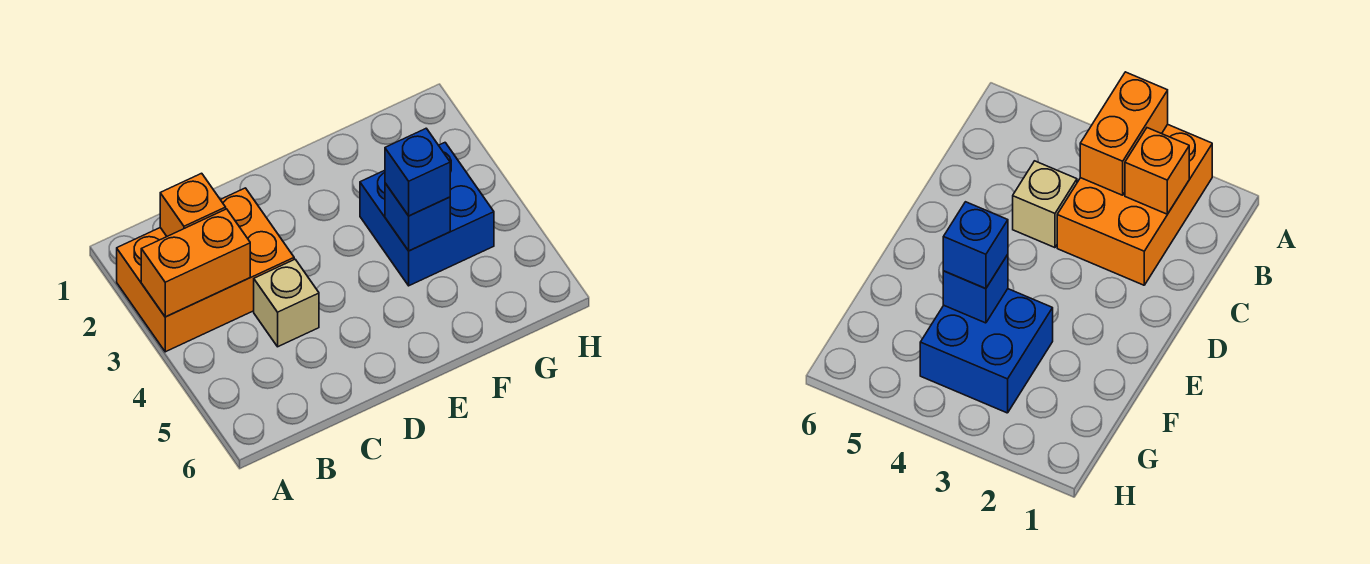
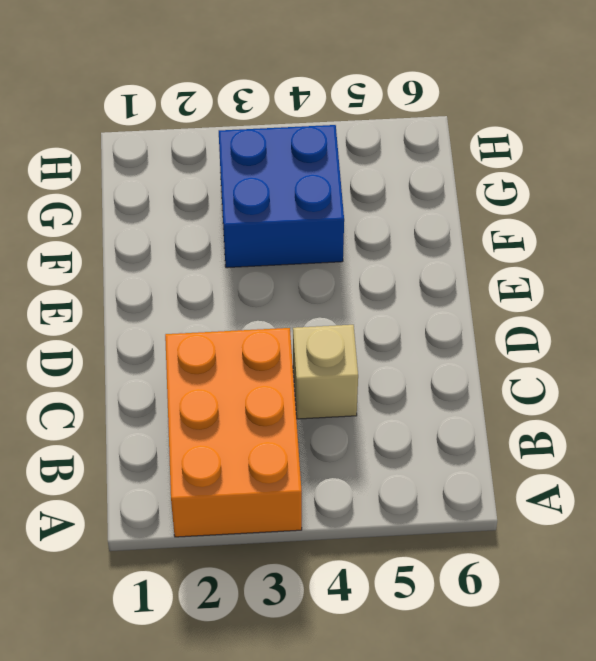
none -> orange brick A3:B3 level 2
none -> orange brick B2 level 2

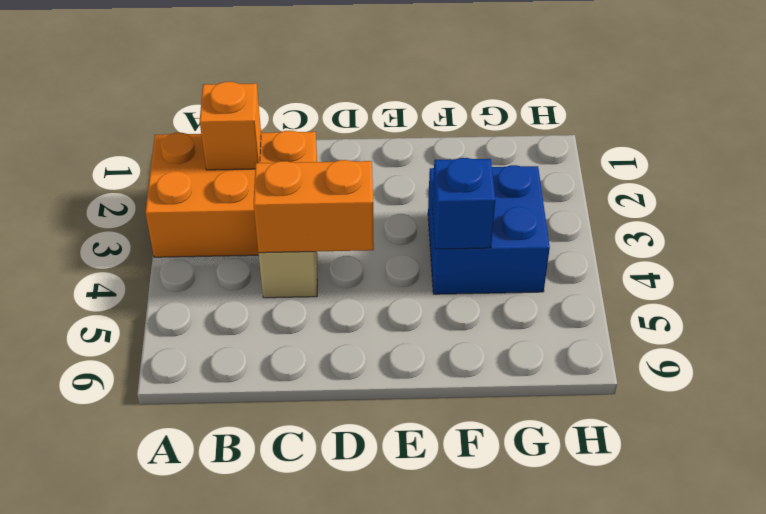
orange brick C4:D4 level 2 -> orange brick A3:B3 level 2
none -> blue brick F4 level 3

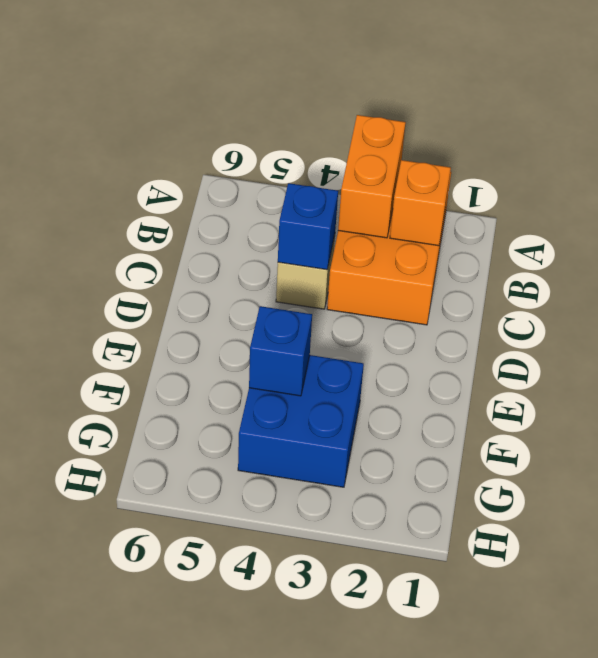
blue brick C4 level 2 -> blue brick F4 level 3

